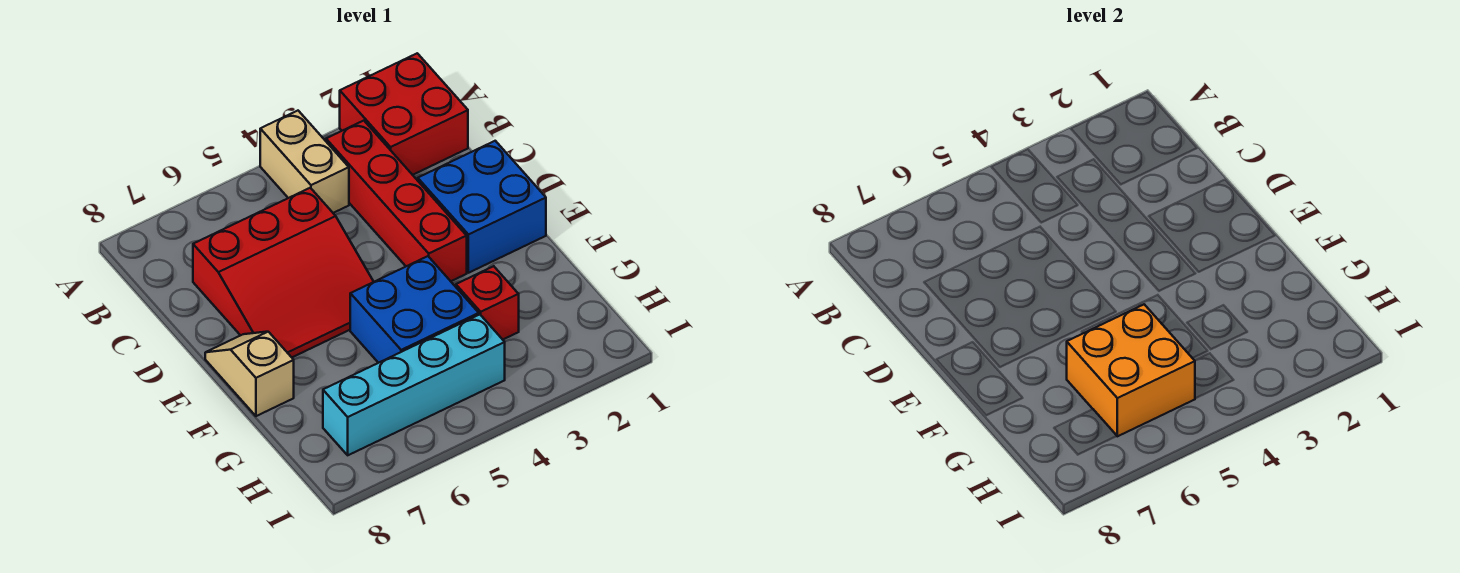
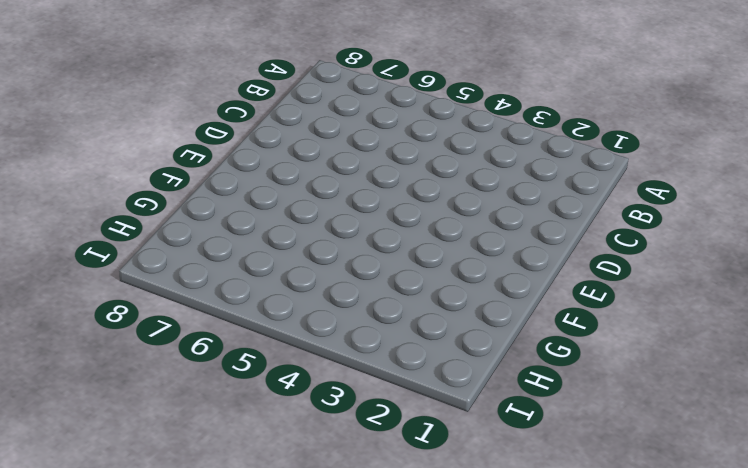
none -> red brick A1:B2 level 1
none -> tan brick A4:B4 level 1

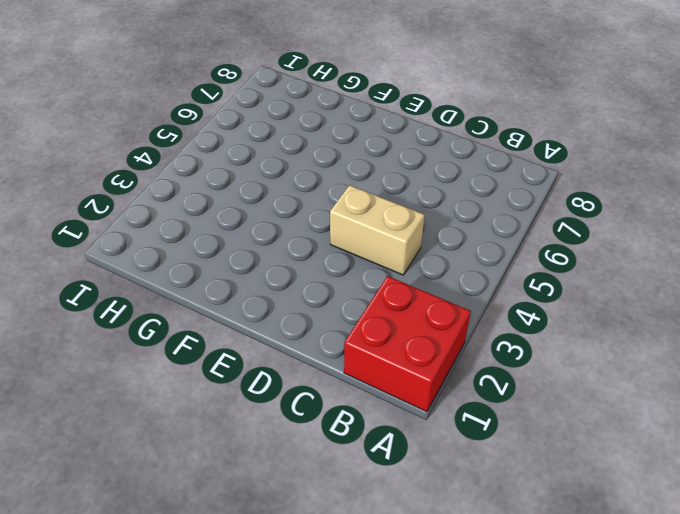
tan brick C4:D4 level 1 -> tan brick A4:B4 level 1
none -> red brick B3:E3 level 1
none -> red slope C5:E7 level 1 top C

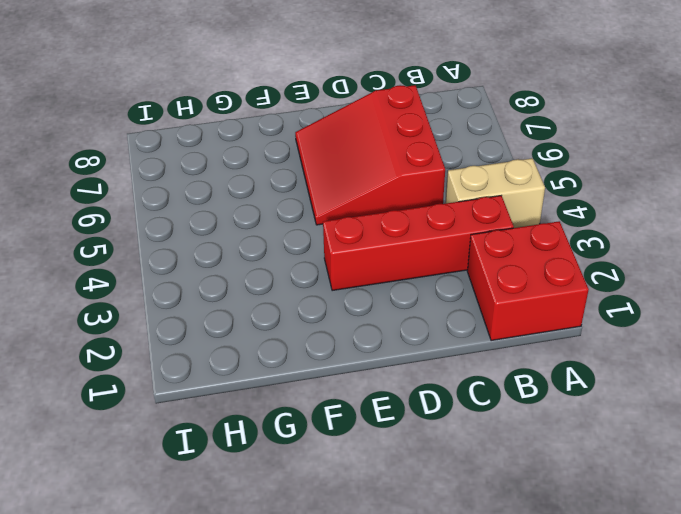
none -> blue brick D1:E2 level 1
none -> tan slope E8:F8 level 1 top F

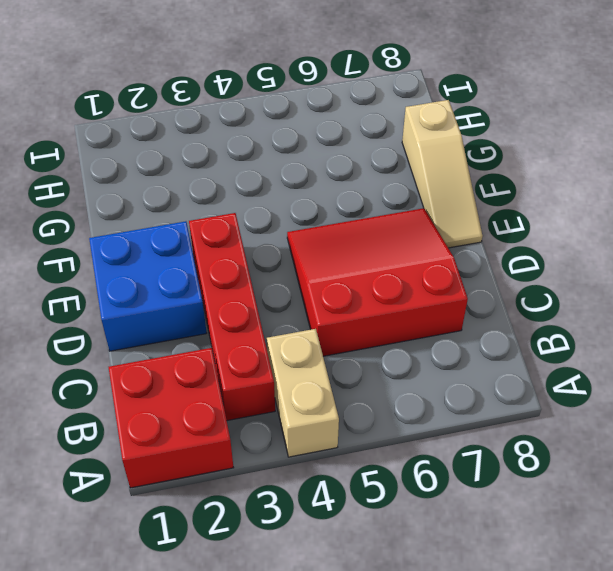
tan slope E8:G8 level 1 top G -> tan slope E8:F8 level 1 top F
none -> blue brick F4:G5 level 1
none -> red brick G3 level 1

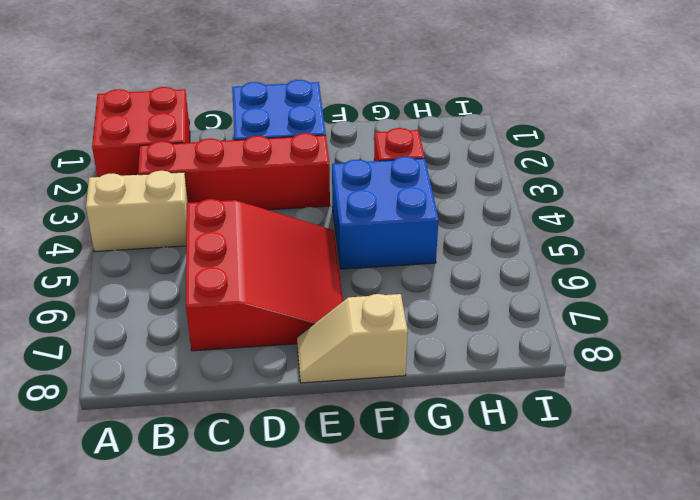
none -> cyan brick H4:H7 level 1
none -> orange brick G5:H6 level 2

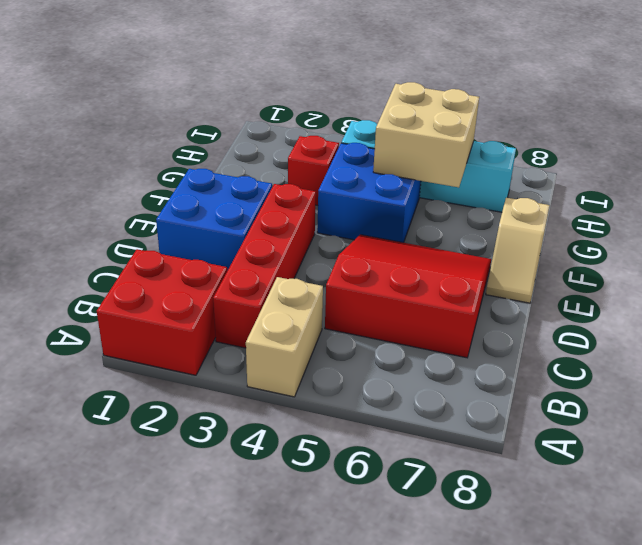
tan brick G5:H6 level 2 -> orange brick G5:H6 level 2

